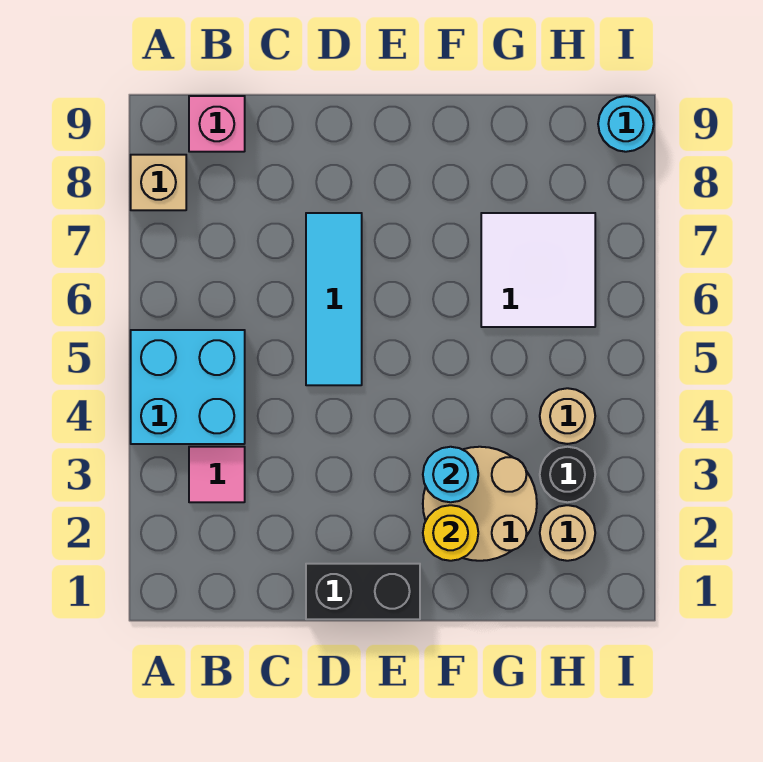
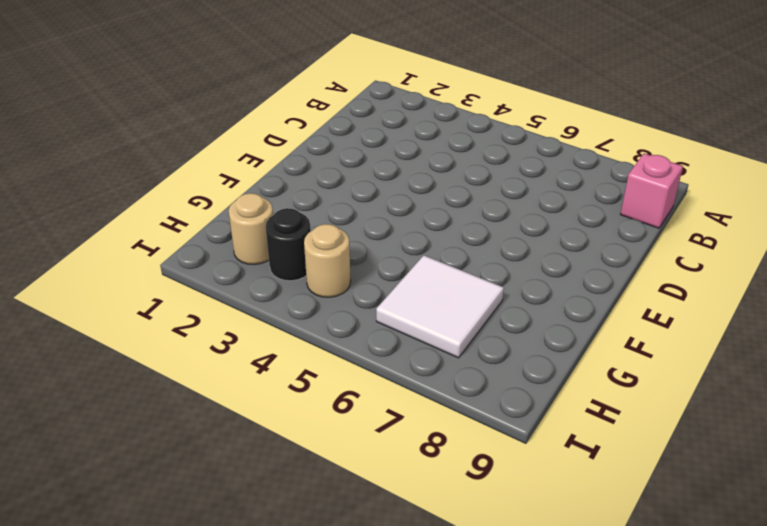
none -> cyan brick A4:B5 level 1
none -> tan brick A8 level 1
none -> pink tile B3 level 1

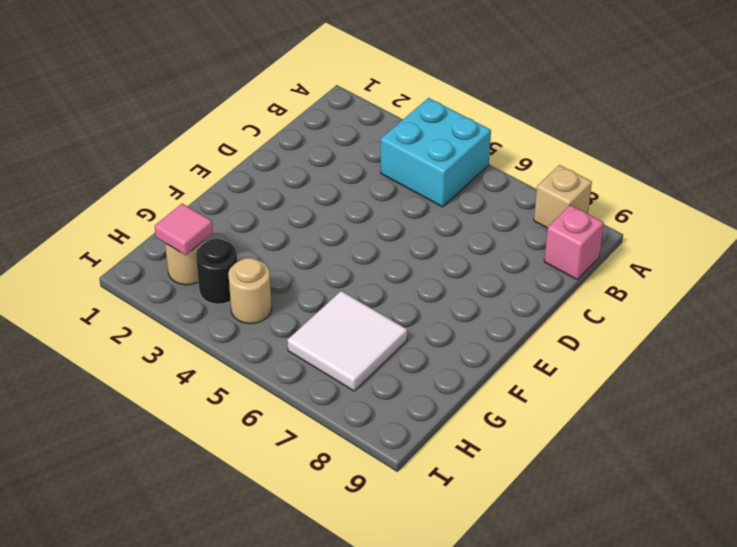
pink tile H2 level 2 -> pink tile B3 level 1
none -> black brick D1:E1 level 1
none -> cyan tile D5:D7 level 1
none -> tan round brick F2:G3 level 1

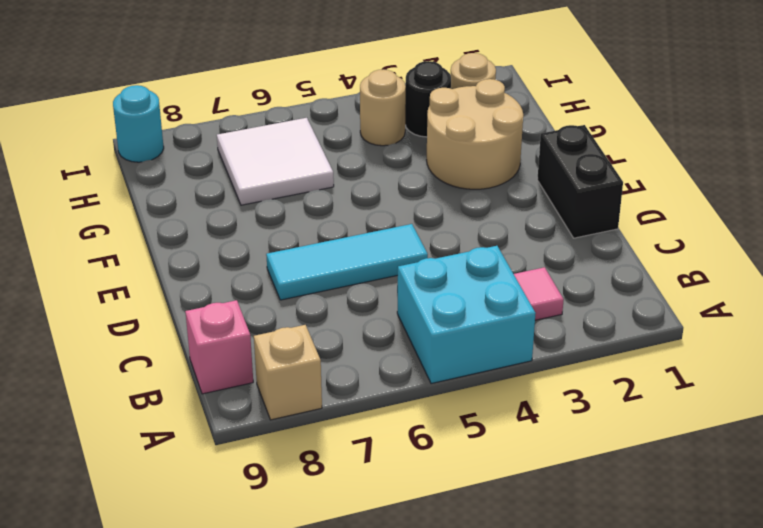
none -> yellow round brick F2 level 2
none -> cyan round brick F3 level 2

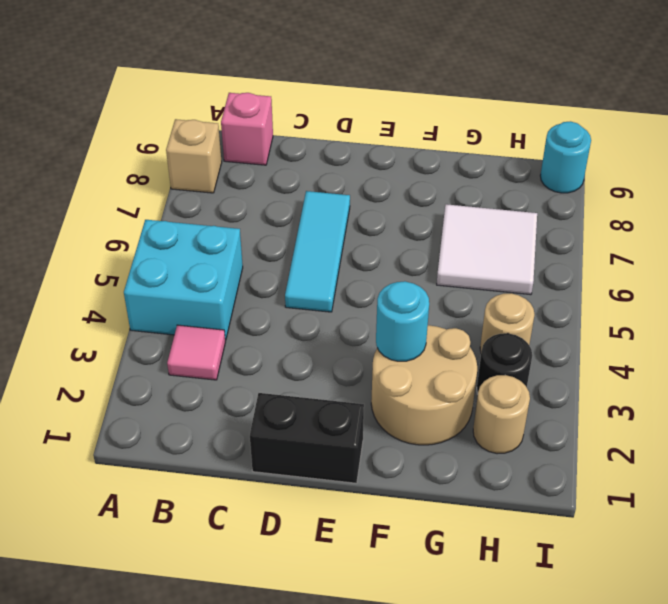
none -> yellow round brick F2 level 2

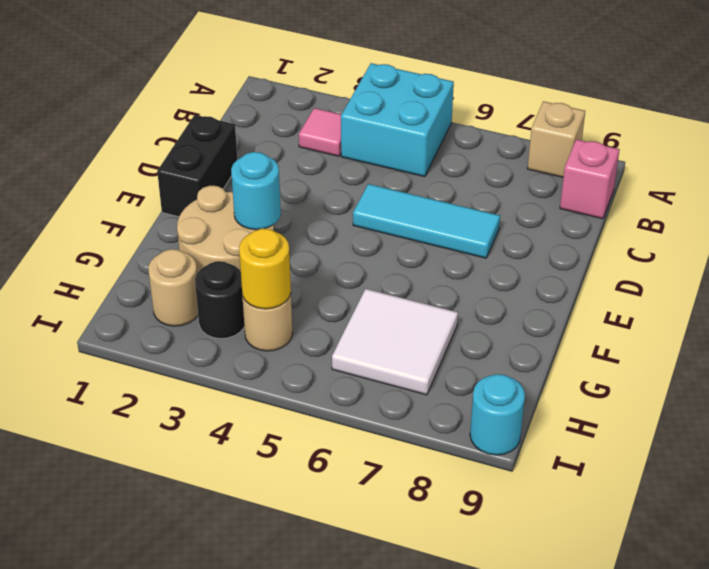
yellow round brick H4 level 2 -> yellow round brick F2 level 2

